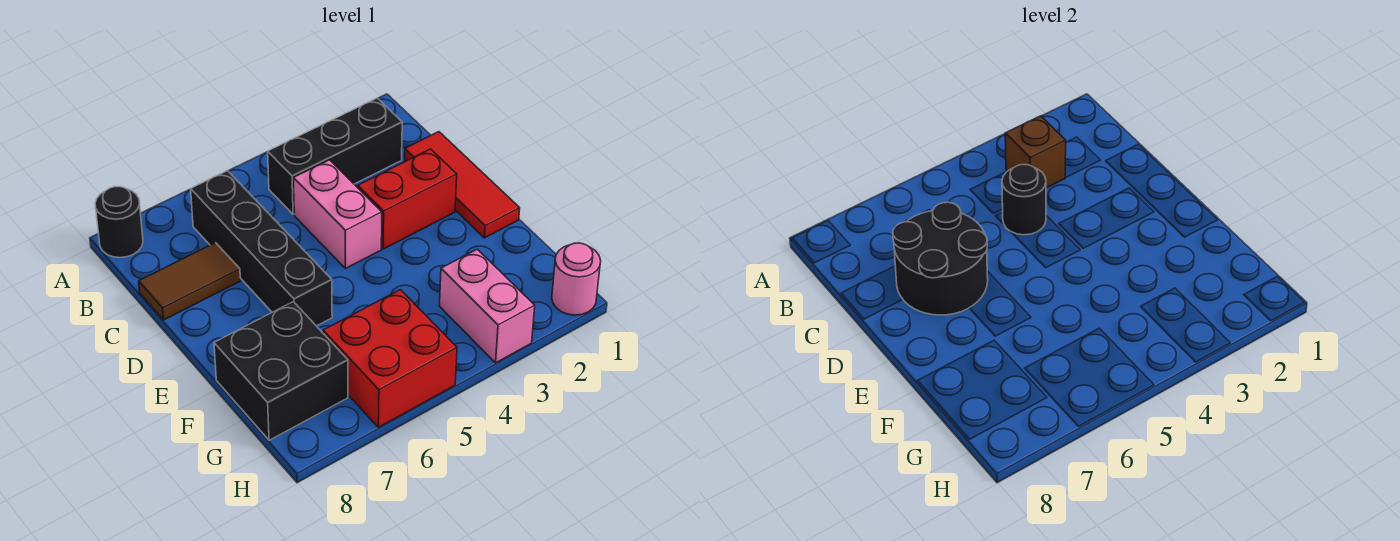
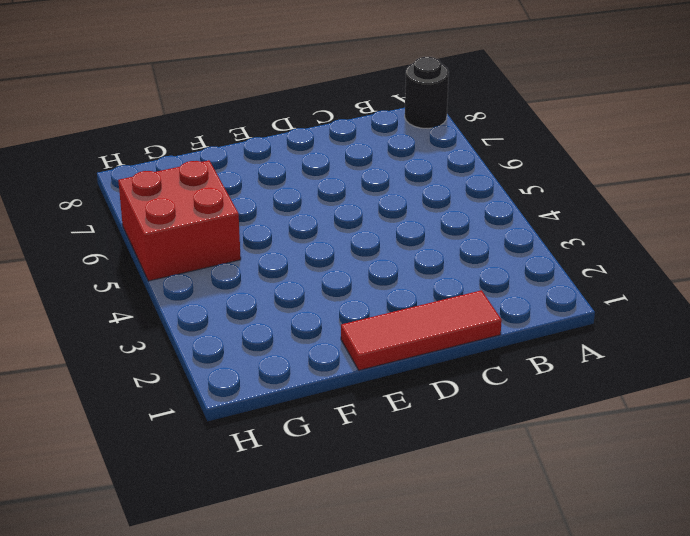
none -> black brick B2:B4 level 1
none -> black brick B6:E6 level 1
none -> pink brick C4:D4 level 1

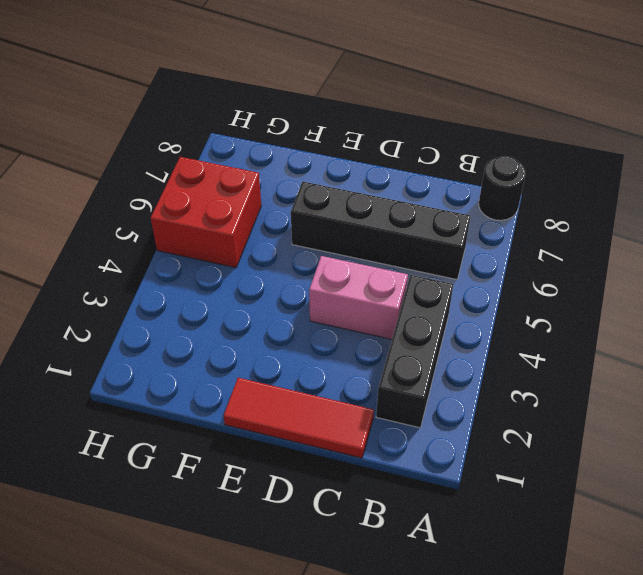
none -> brown tile C7:C8 level 1
none -> red brick D2:D3 level 1
none -> black brick F7:G8 level 1

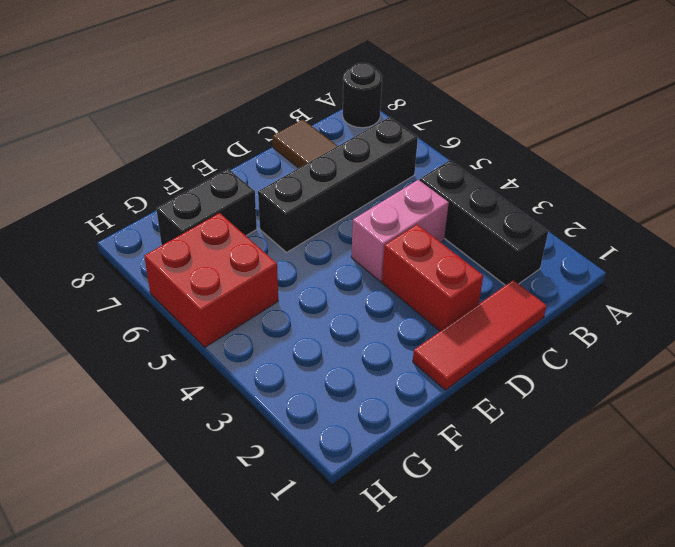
black brick F7:G7 level 1 -> black brick F7:G8 level 1
none -> pink brick G3:H3 level 1
none -> pink round brick H1 level 1
none -> brown brick B3 level 2

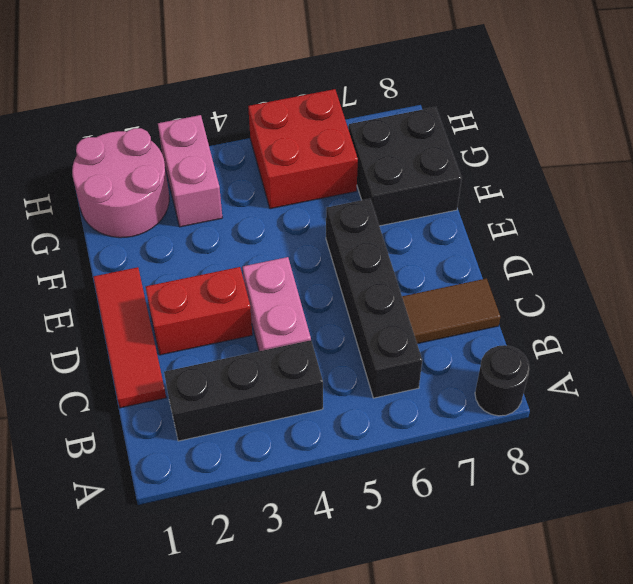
pink round brick G1:H2 level 1 -> pink round brick H1 level 1
none -> brown brick B3 level 2
none -> black round brick C4 level 2
none -> black round brick C6:D7 level 2

